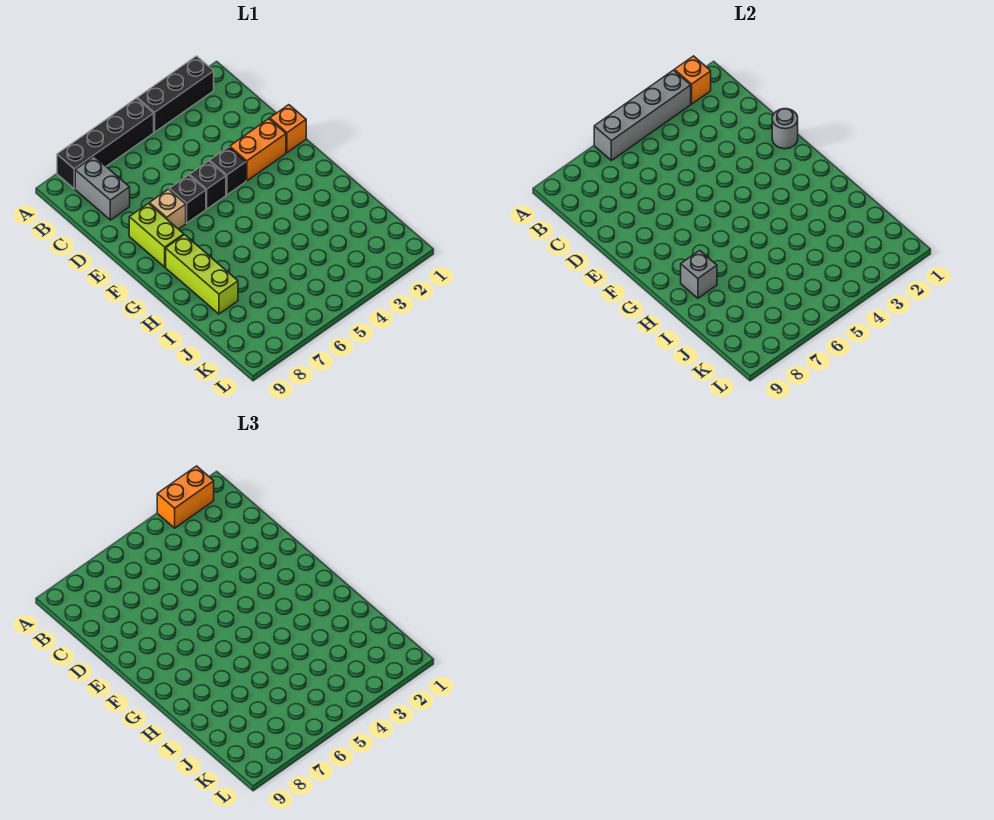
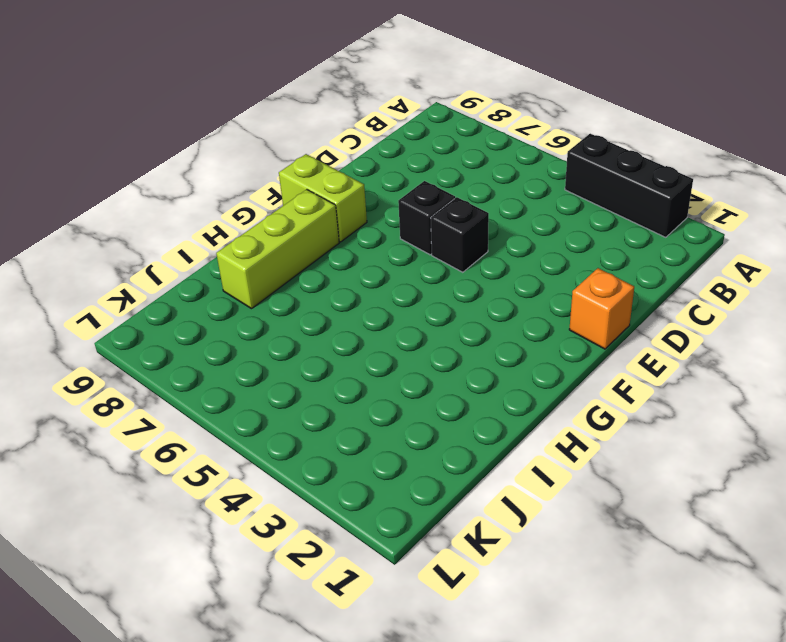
lime brick F8:F9 level 1 -> lime brick E8:F8 level 1
none -> black brick A5:A8 level 1
none -> grey brick B8:C8 level 1
none -> orange brick E2:E3 level 1

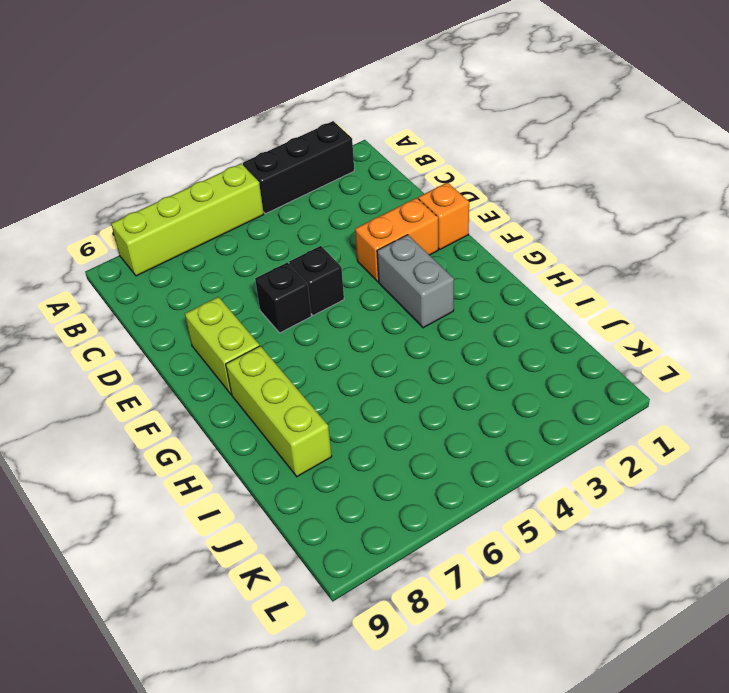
lime brick A5:A8 level 1 -> black brick A5:A8 level 1
grey brick F3:G3 level 1 -> grey brick B8:C8 level 1
none -> black brick E4 level 1
none -> tan brick E7 level 1
none -> orange brick A2 level 2

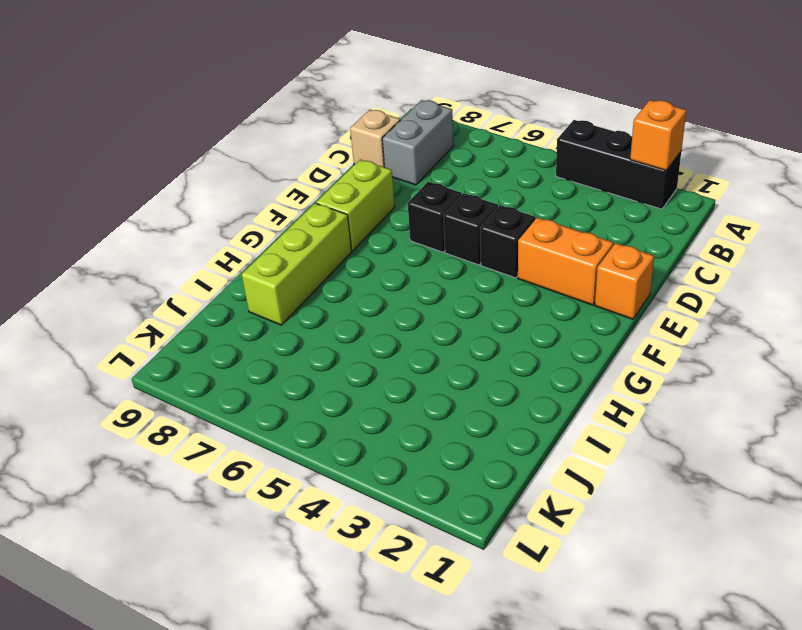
tan brick C9 level 1 -> tan brick E7 level 1
none -> black brick A5:A8 level 1
none -> grey brick A3:A6 level 2
none -> grey round brick E1 level 2

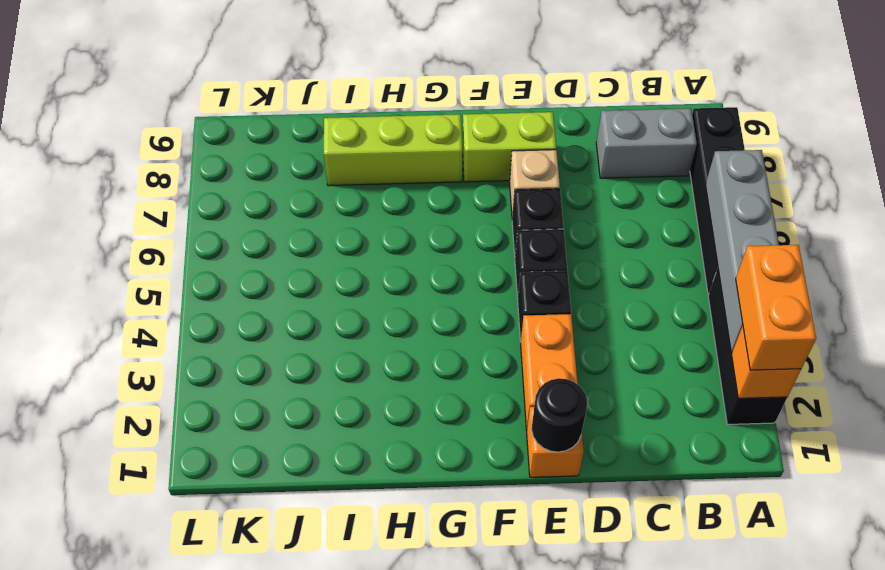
black round brick E1 level 2 -> grey round brick E1 level 2
none -> grey brick H8 level 2

